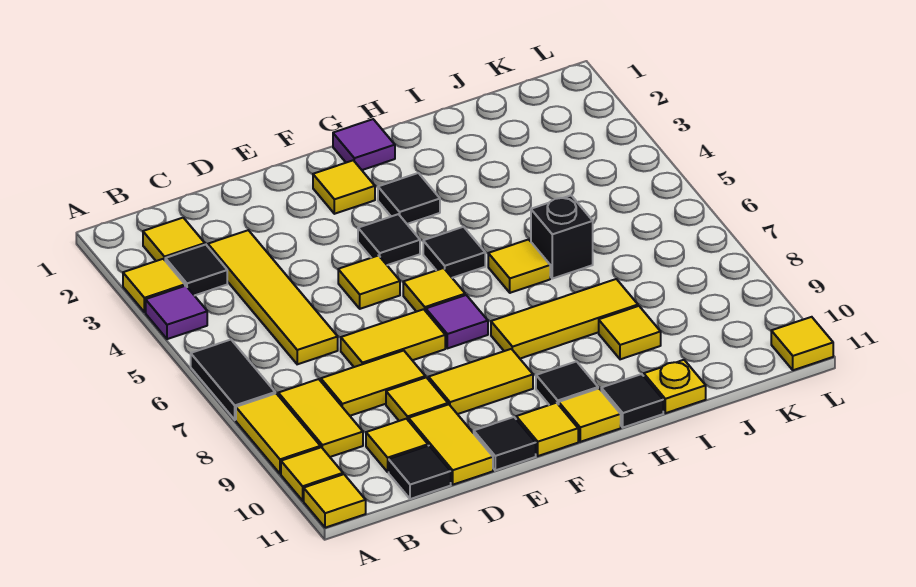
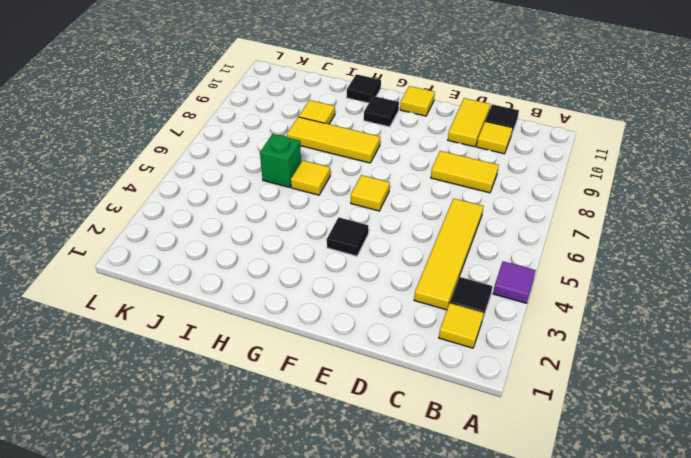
green brick I6 level 1 -> black brick I6 level 1
none -> yellow tile A3 level 1
none -> black tile A6:A7 level 1
none -> yellow tile A8:A9 level 1
none -> yellow tile A10 level 1

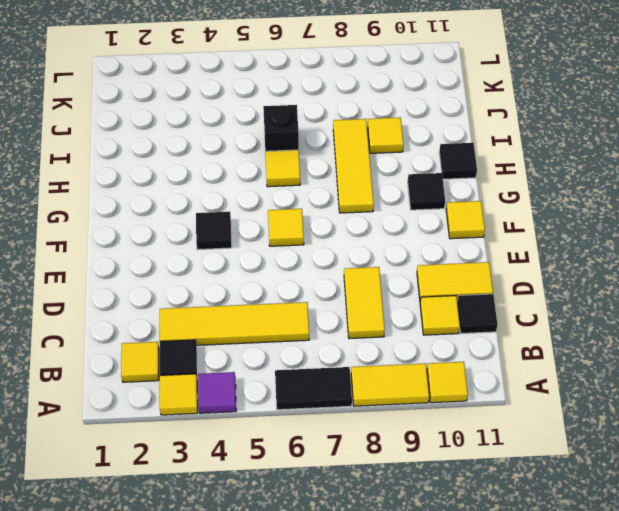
none -> yellow tile A11 level 1
none -> yellow tile B8:B9 level 1
none -> yellow tile D7:E7 level 1
none -> yellow tile D9 level 1

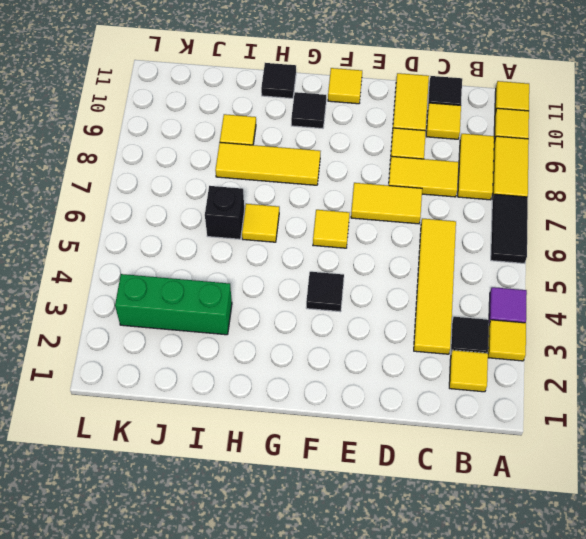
green brick I3:K3 level 1 -> none
none -> yellow tile E5 level 1
none -> yellow tile E9:F9 level 1
none -> black tile E11 level 1
none -> yellow tile F2 level 1

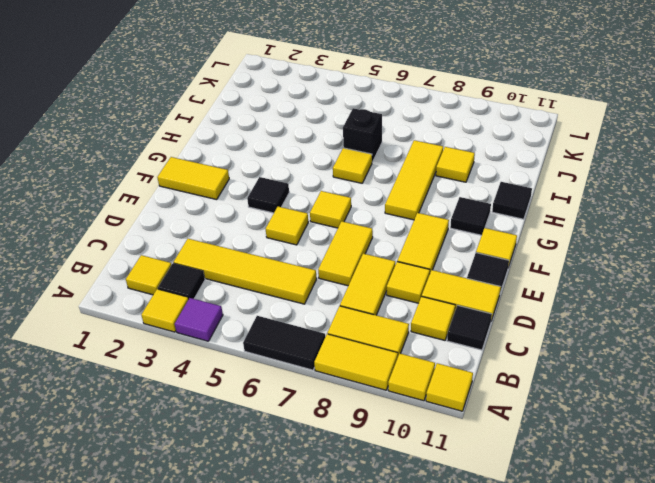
yellow tile F1:F2 level 1 -> yellow tile F2 level 1
none -> purple tile F7 level 1
none -> purple tile G1 level 1
none -> black tile G3 level 1
none -> black tile G5 level 1

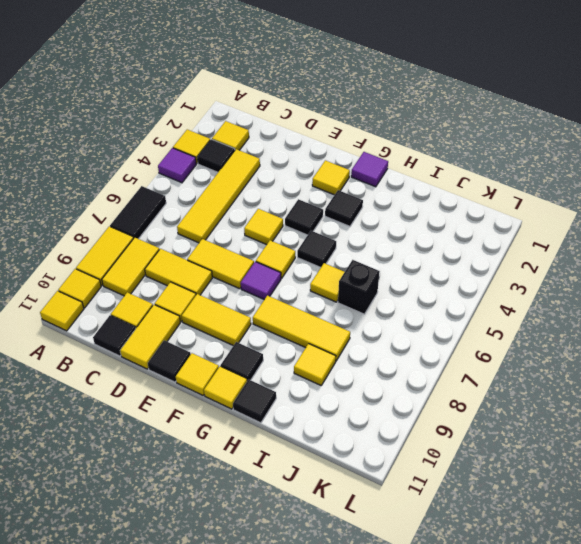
none -> yellow plate I11 level 1
none -> yellow tile L11 level 1

